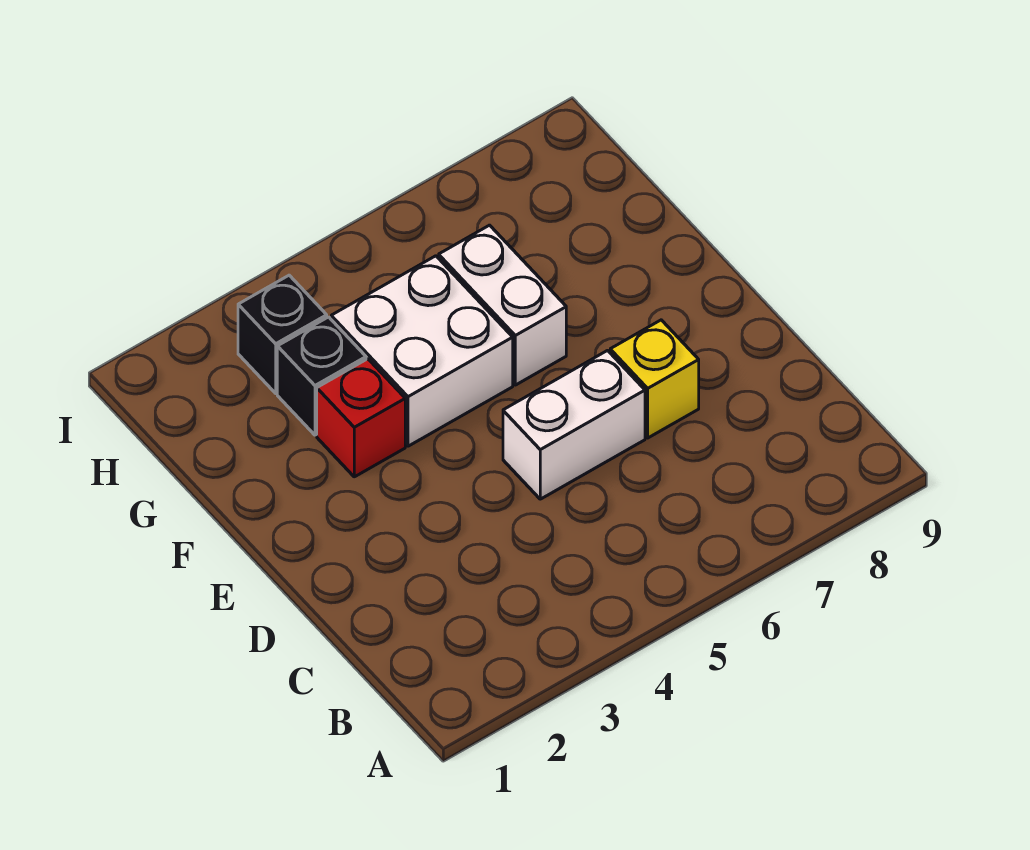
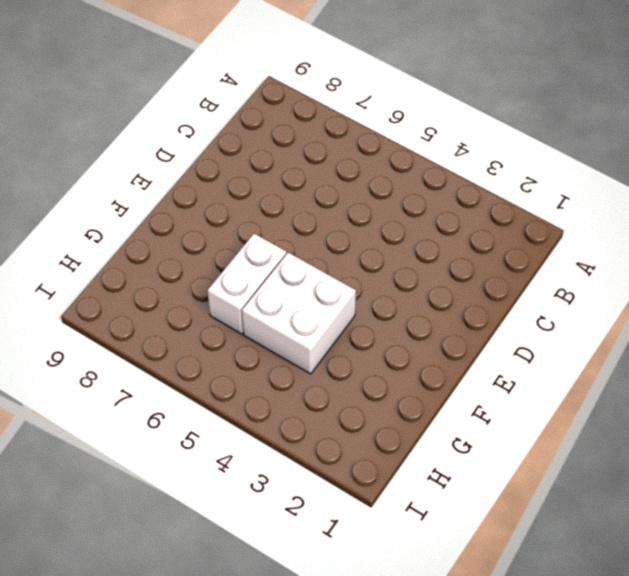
none -> white brick D5:D6 level 1
none -> yellow brick D7 level 1

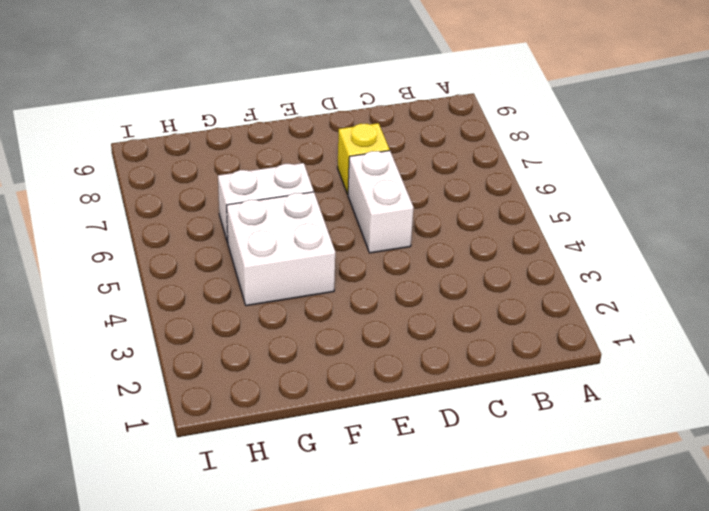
none -> red brick F3 level 1
none -> black brick G3 level 1

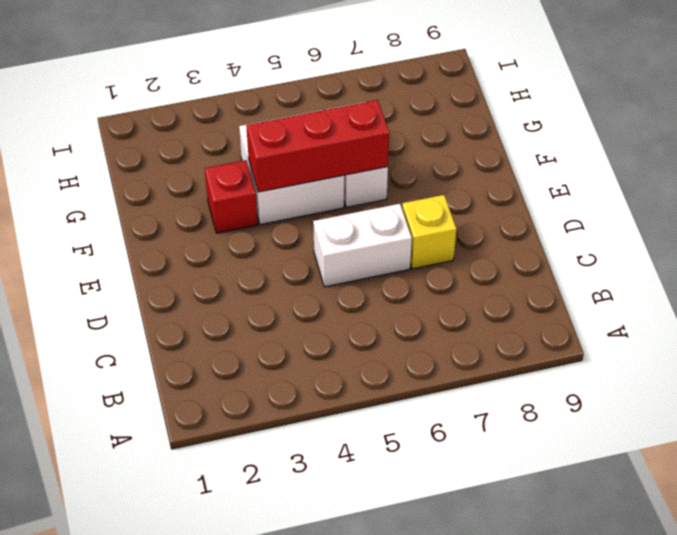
red brick F4:F6 level 2 -> none
none -> black brick G3 level 1
none -> black brick H3 level 1

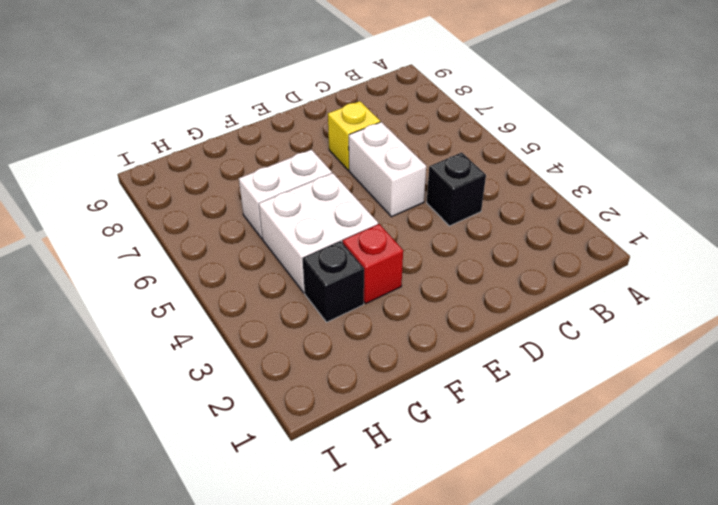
black brick C4 level 1 -> black brick H3 level 1

